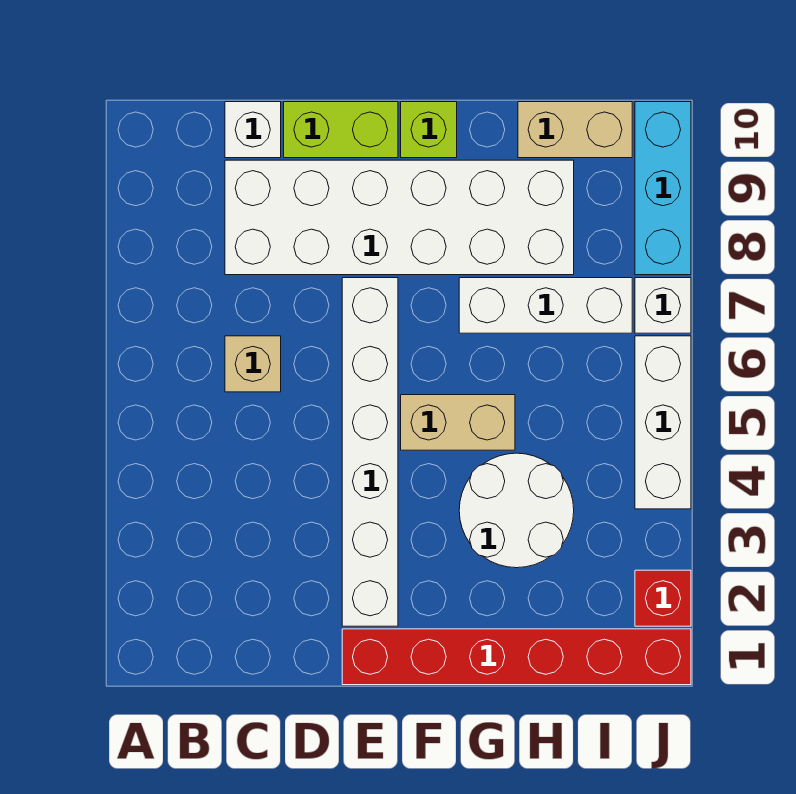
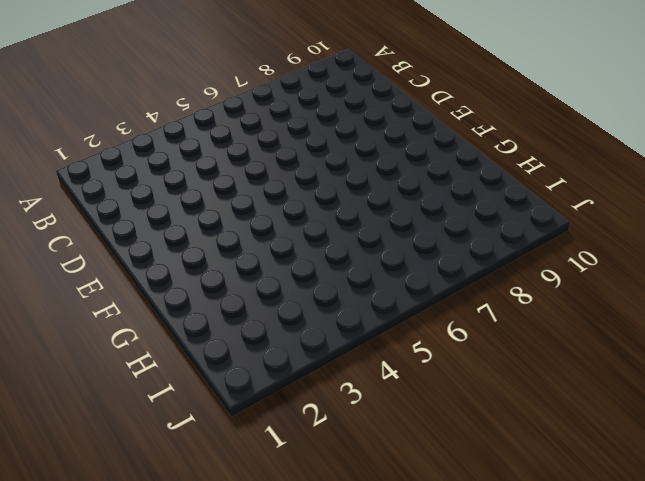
none -> tan brick C6 level 1
none -> white brick C8:H9 level 1
none -> white brick C10 level 1

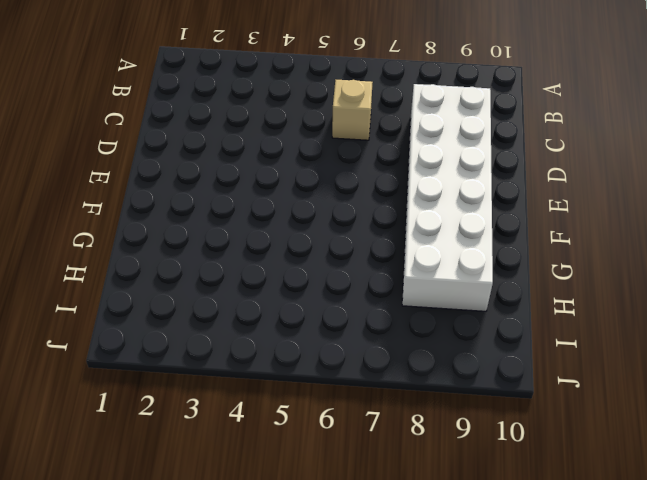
none -> white brick C10 level 1
none -> lime brick D10:E10 level 1
none -> red brick E1:J1 level 1

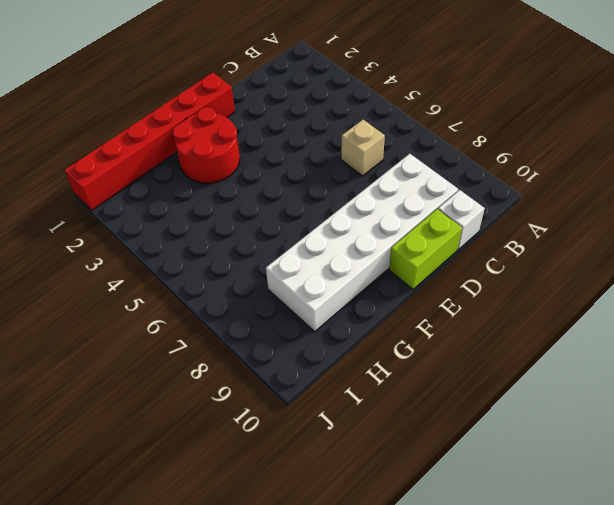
red round brick F2:G3 level 1 -> white round brick G3:H4 level 1
none -> white brick E2:E7 level 1
none -> tan brick F5:G5 level 1
none -> lime brick F10 level 1

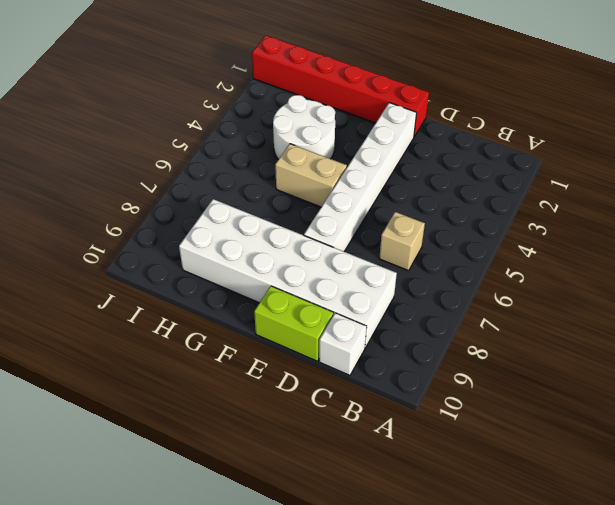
none -> lime brick F10 level 1
none -> white brick G7:I7 level 1
none -> tan brick H10:I10 level 1

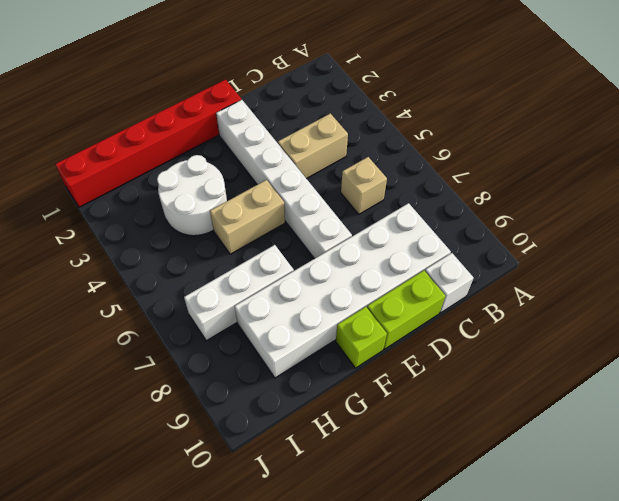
tan brick C4:D4 level 1 -> tan brick H10:I10 level 1
none -> red brick J2 level 1
none -> white brick J4:J6 level 1
none -> white brick J7 level 1

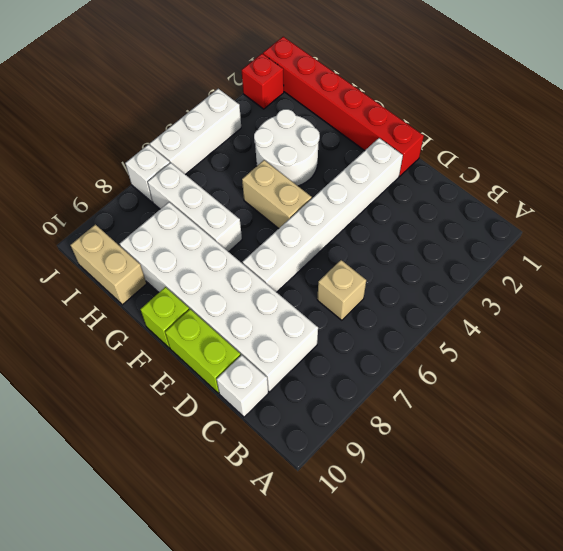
none -> cyan brick J8:J10 level 1

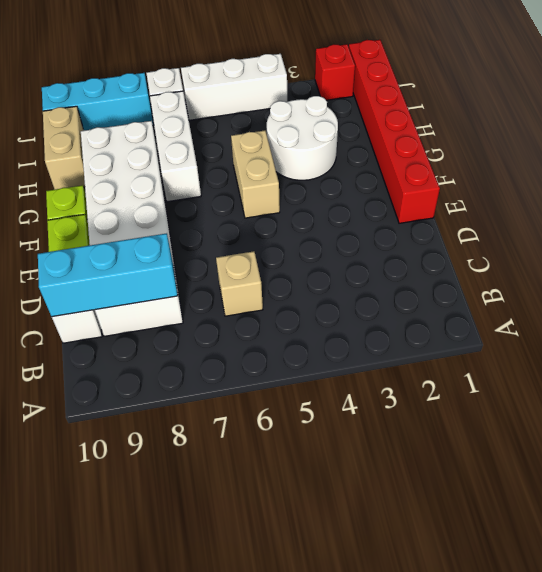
cyan brick C8:C10 level 2 -> none
none -> white brick E2:E7 level 1

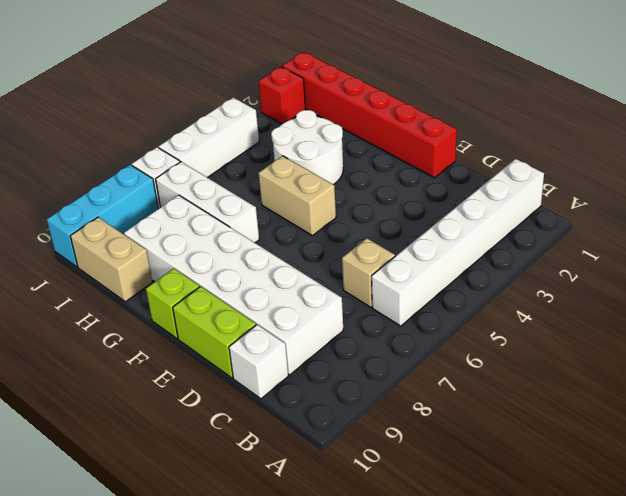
white brick B1:B6 level 1 -> white brick E2:E7 level 1

